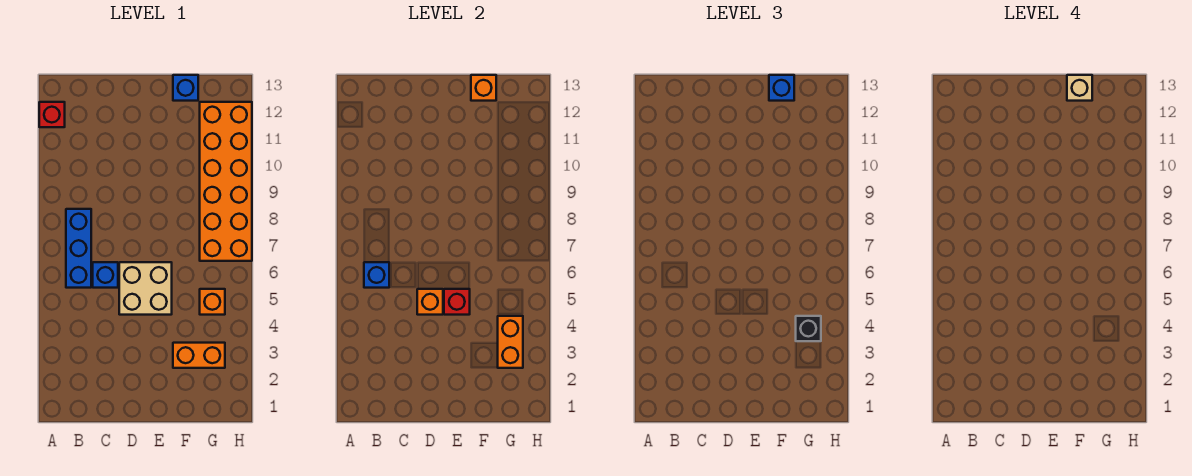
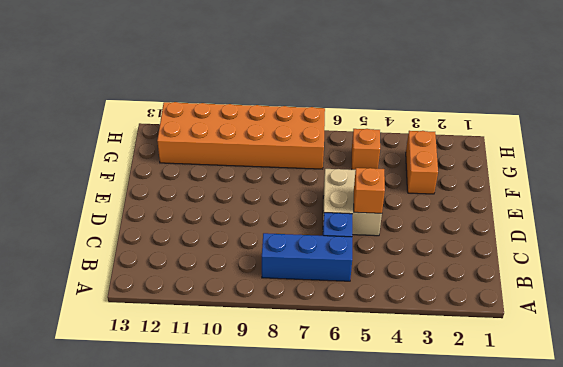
none -> red brick A12 level 1
none -> blue brick F13 level 1
none -> blue brick B6 level 2

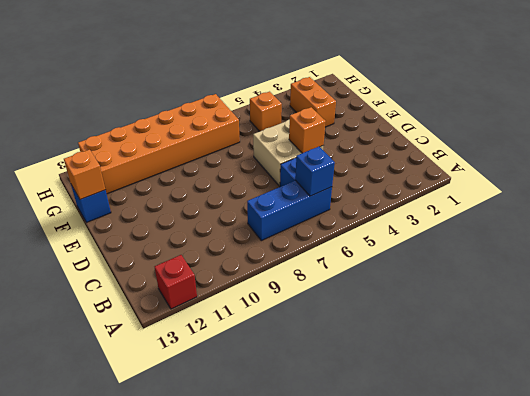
none -> red brick E5 level 2
none -> orange brick G3:G4 level 2
none -> blue brick F13 level 3

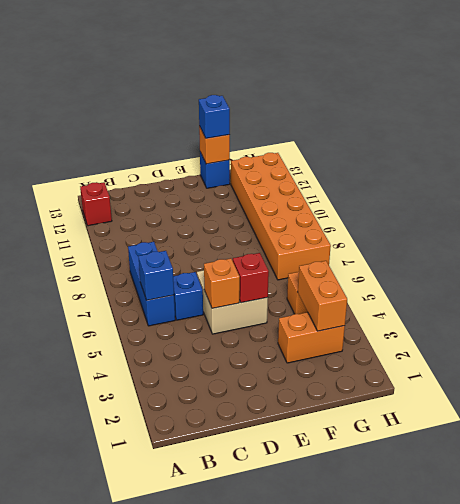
none -> black brick G4 level 3
none -> tan brick F13 level 4

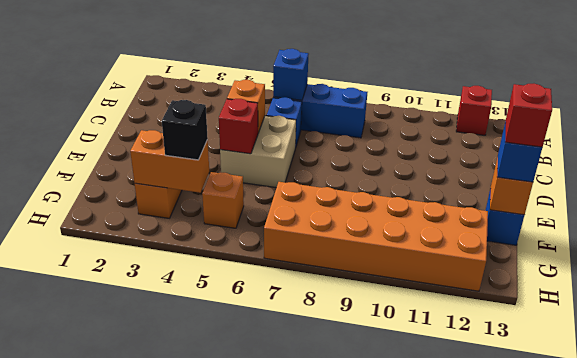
red brick F13 level 4 -> tan brick F13 level 4

